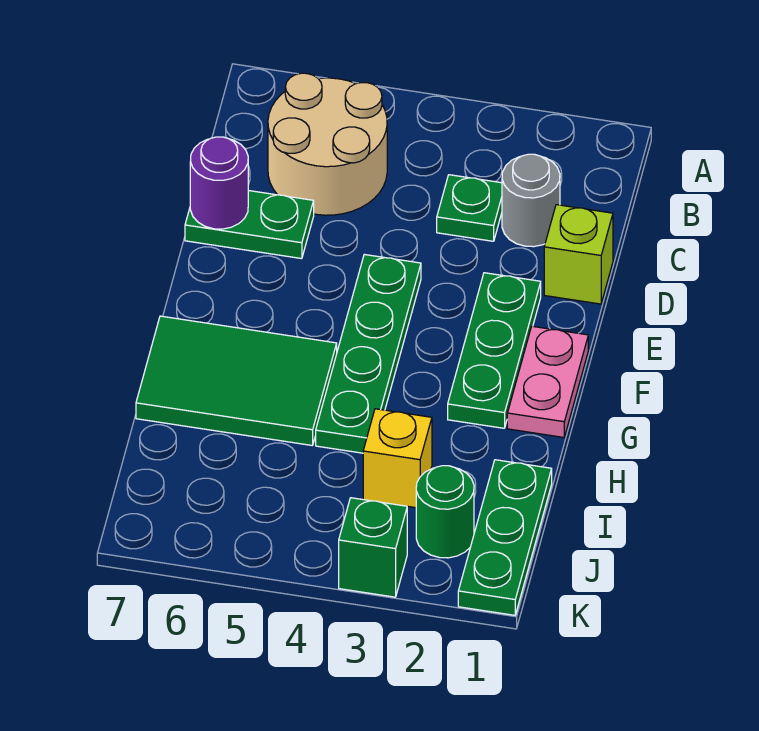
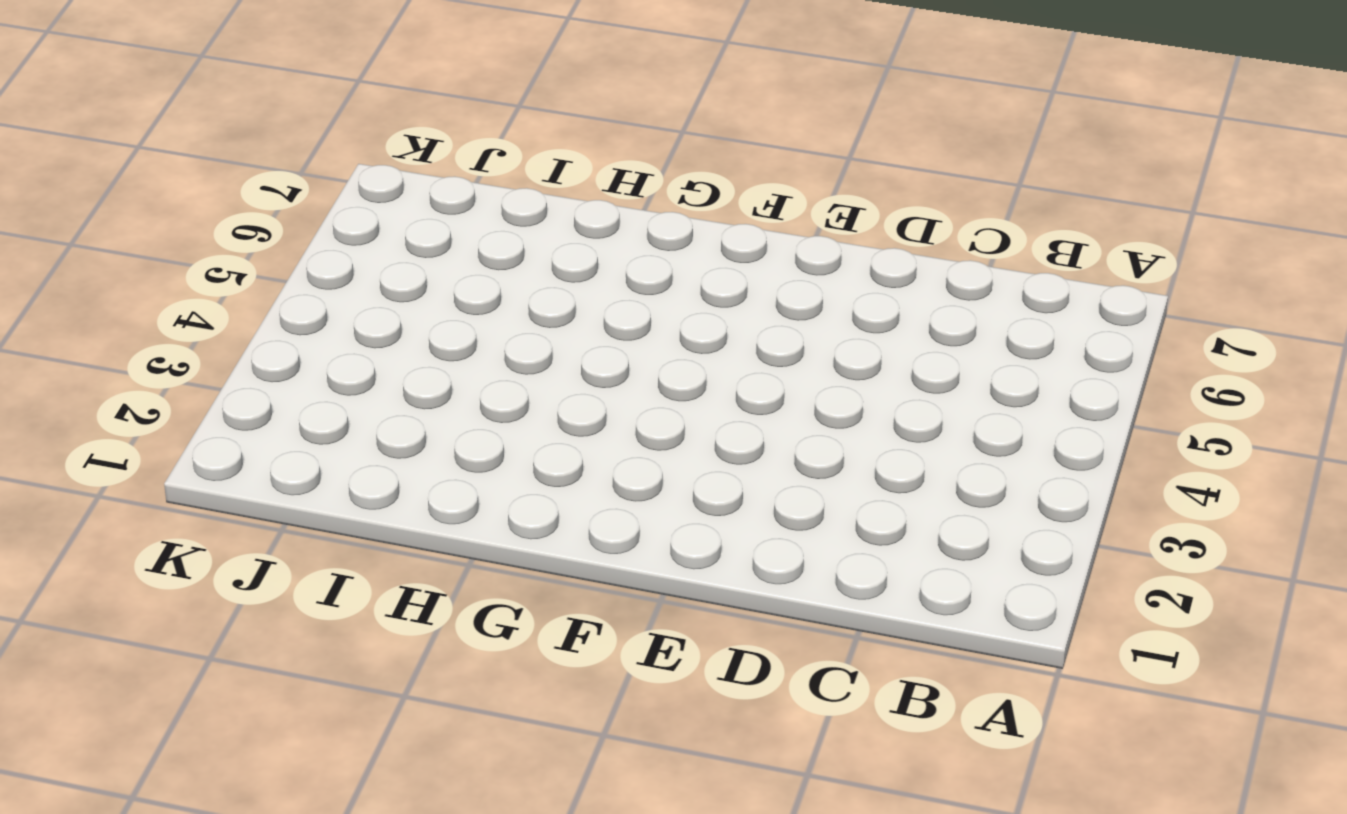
none -> tan round brick B5:C6 level 1
none -> grey round brick C2 level 1
none -> green plate C3 level 1

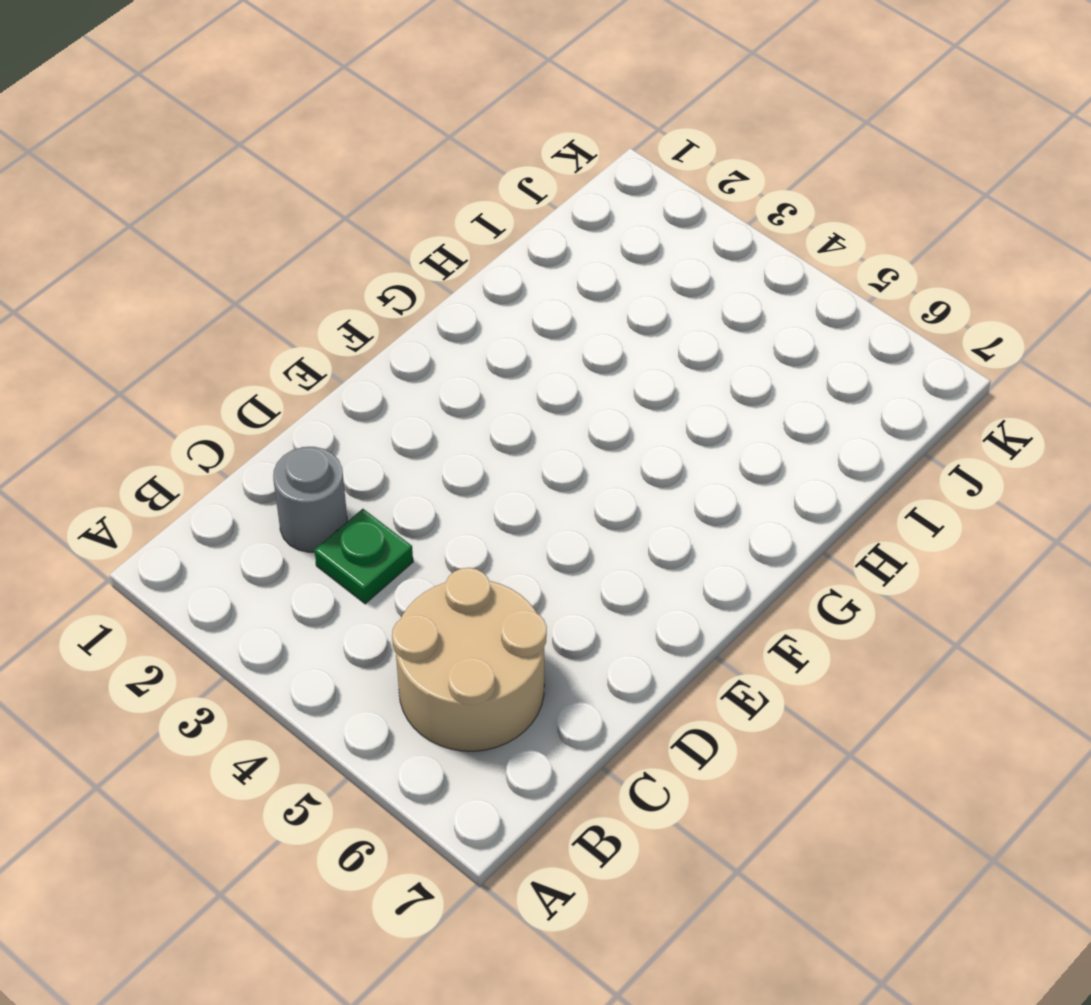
none -> lime brick D1 level 1
none -> green plate D6:D7 level 1
none -> green plate E2:G2 level 1

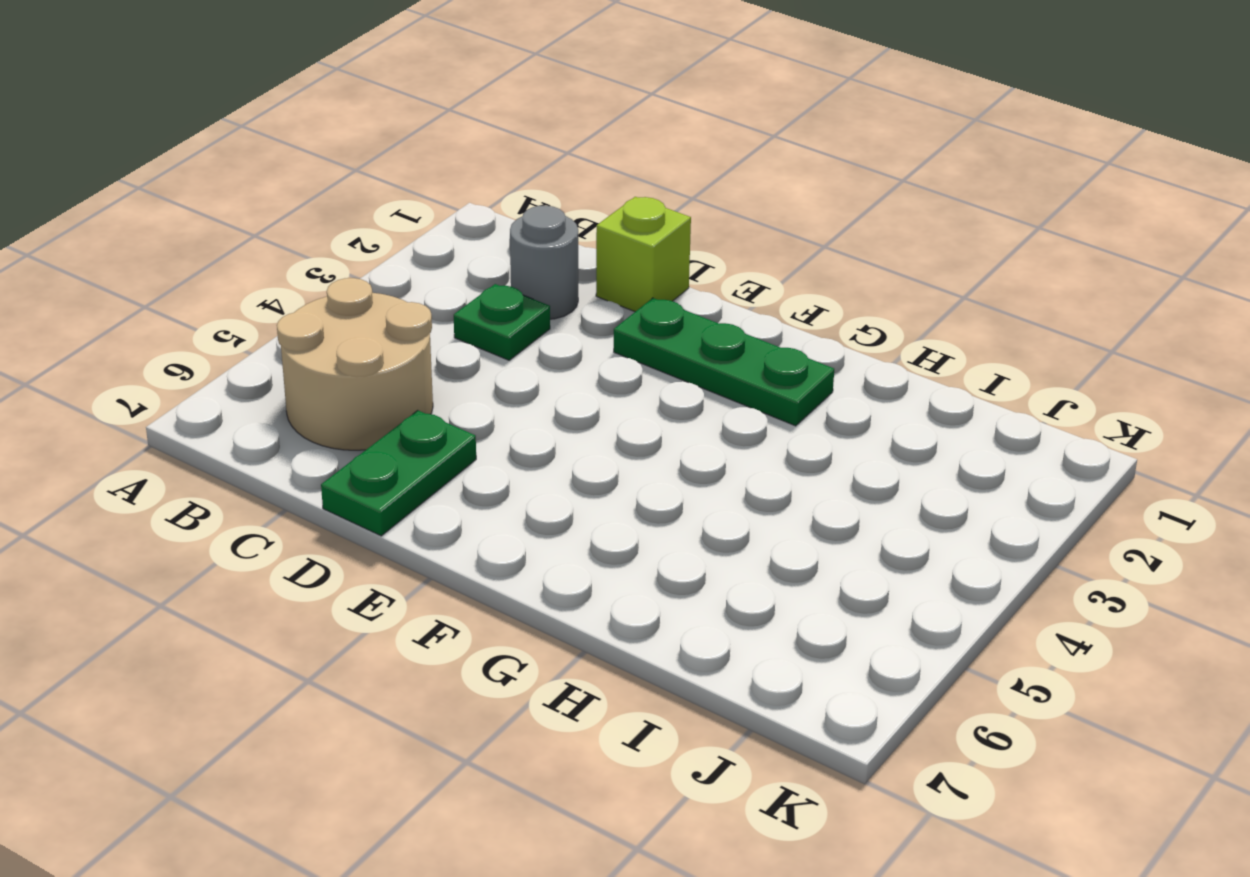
none -> green plate E4:H4 level 1
none -> pink plate F1:G1 level 1
none -> green tile G5:H7 level 1

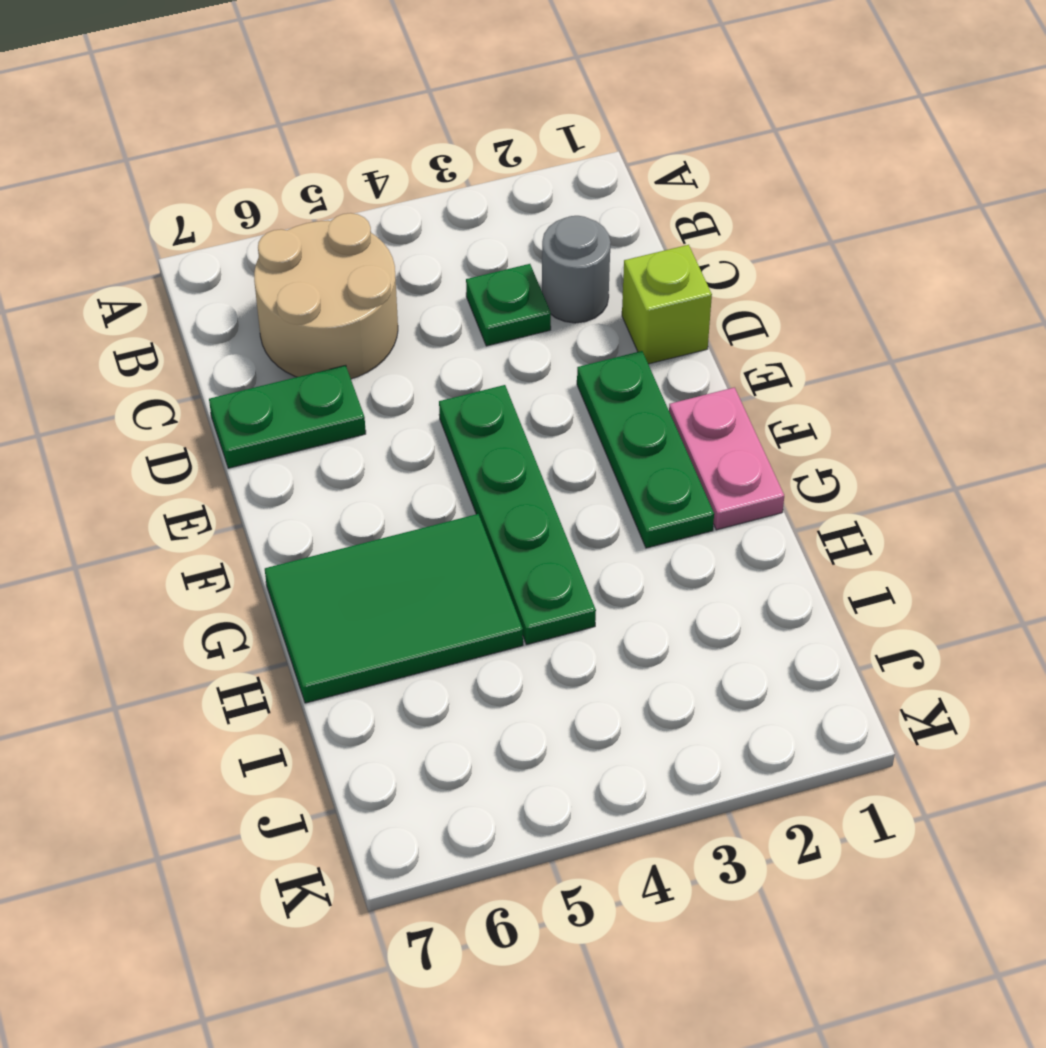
none -> green plate I1:K1 level 1
none -> yellow brick I3 level 1
none -> green round brick J2 level 1

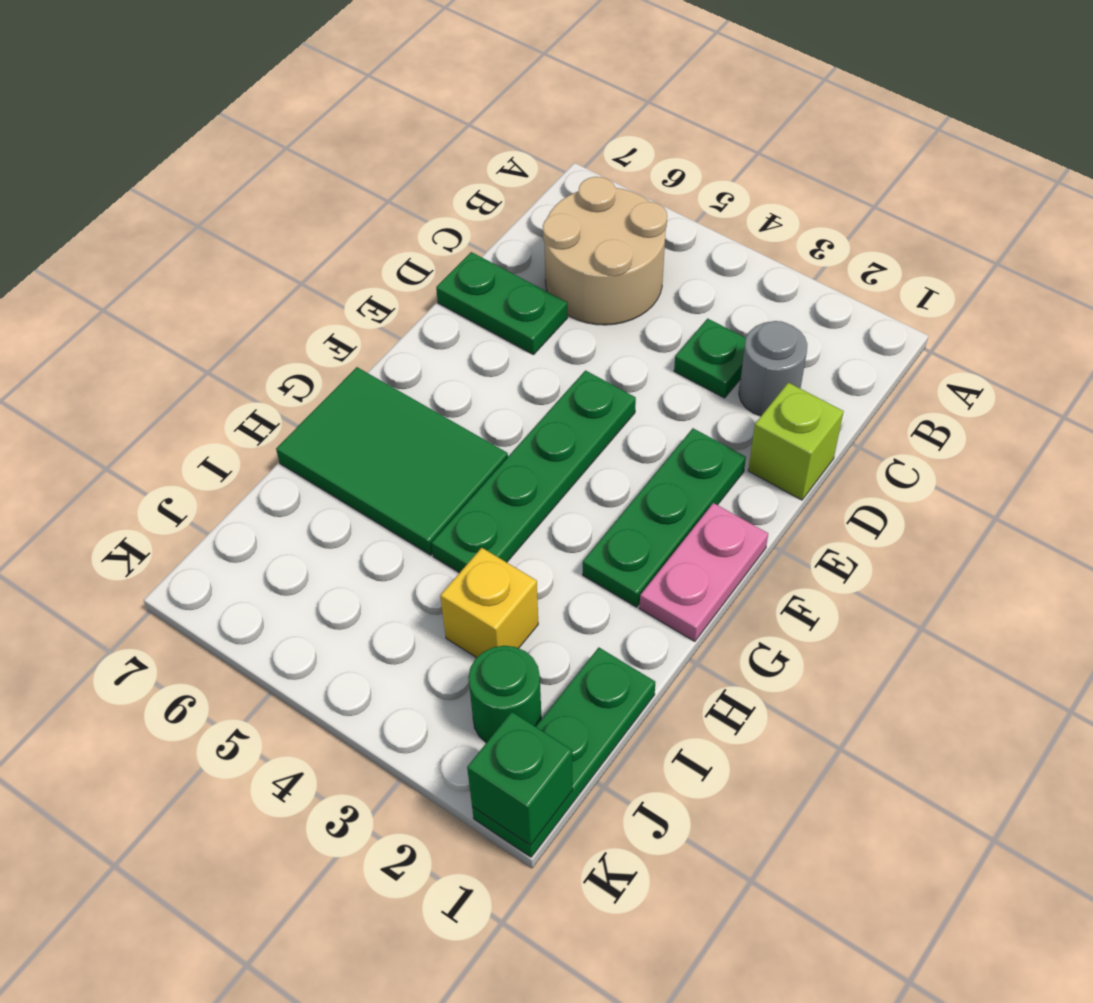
green brick K1 level 2 -> green brick K3 level 1
none -> purple round brick D7 level 2

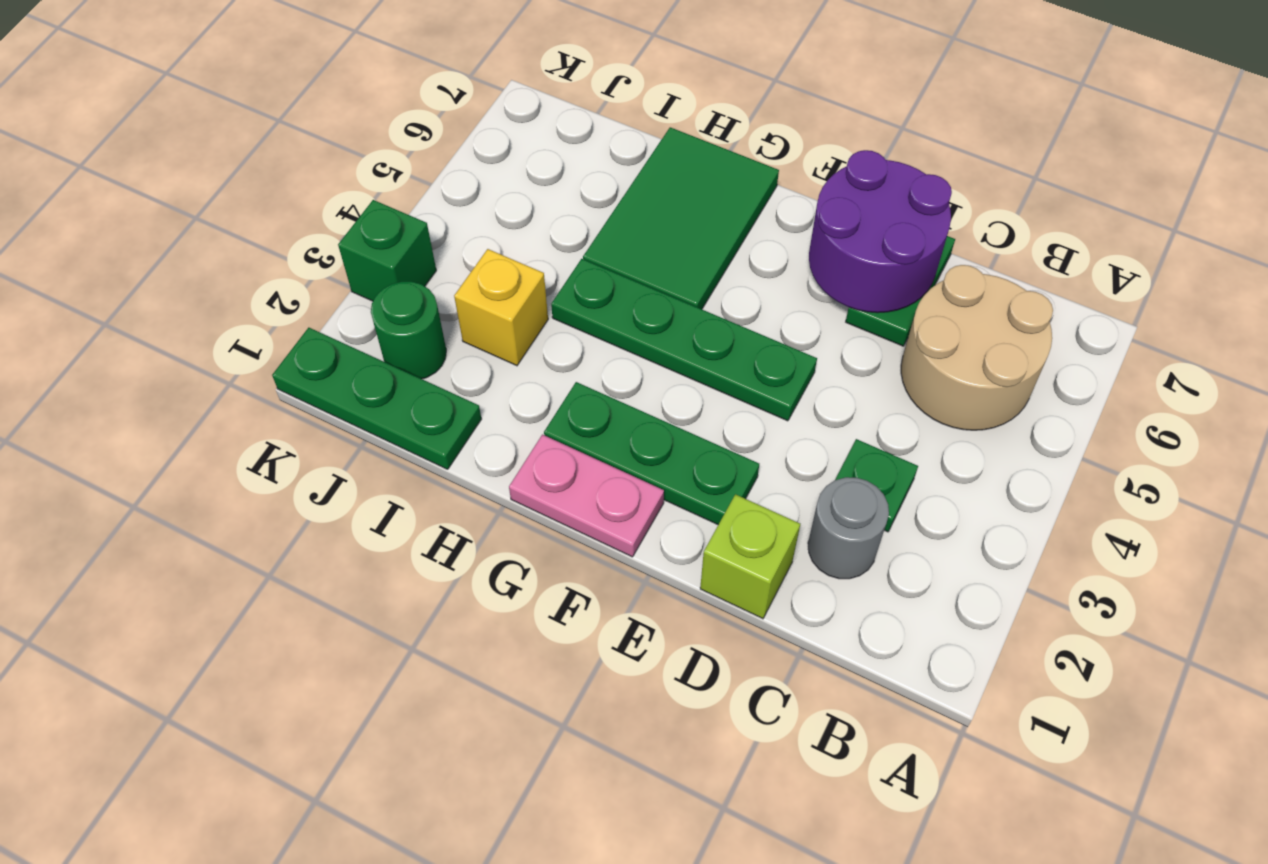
purple round brick D6:E7 level 2 -> purple round brick D7 level 2

